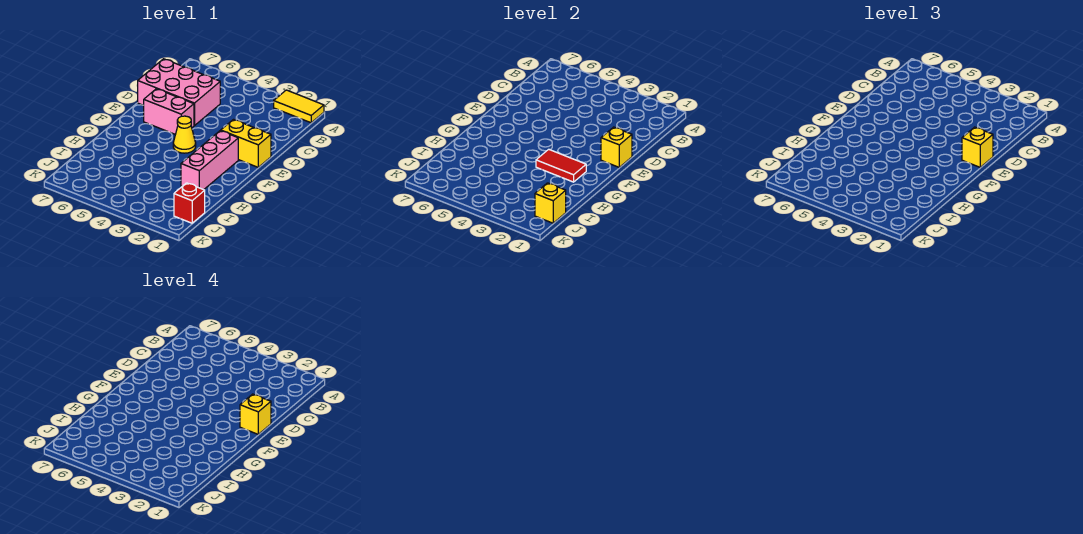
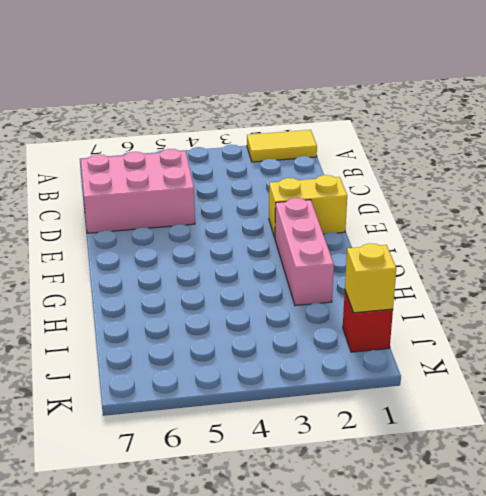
none -> pink brick E5:E6 level 1
none -> yellow cone F4 level 1
none -> yellow brick E1 level 2

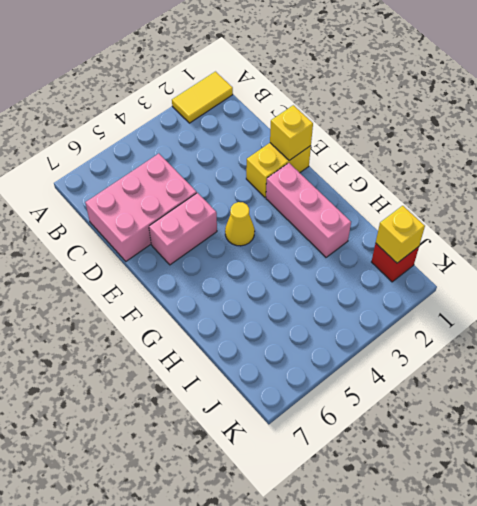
none -> red tile G2:G3 level 2
none -> yellow brick E1 level 3
none -> yellow brick E1 level 4

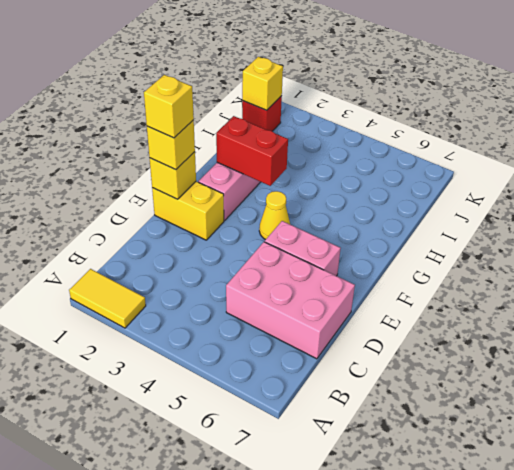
red brick G2:G3 level 2 -> red tile G2:G3 level 2

